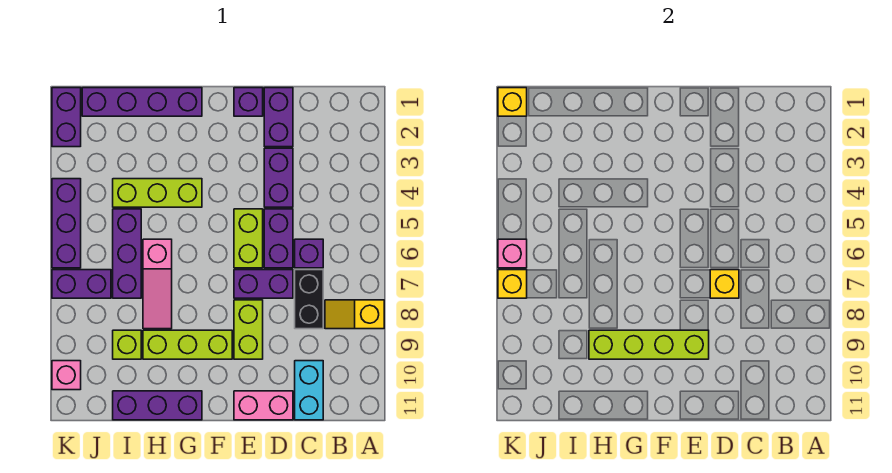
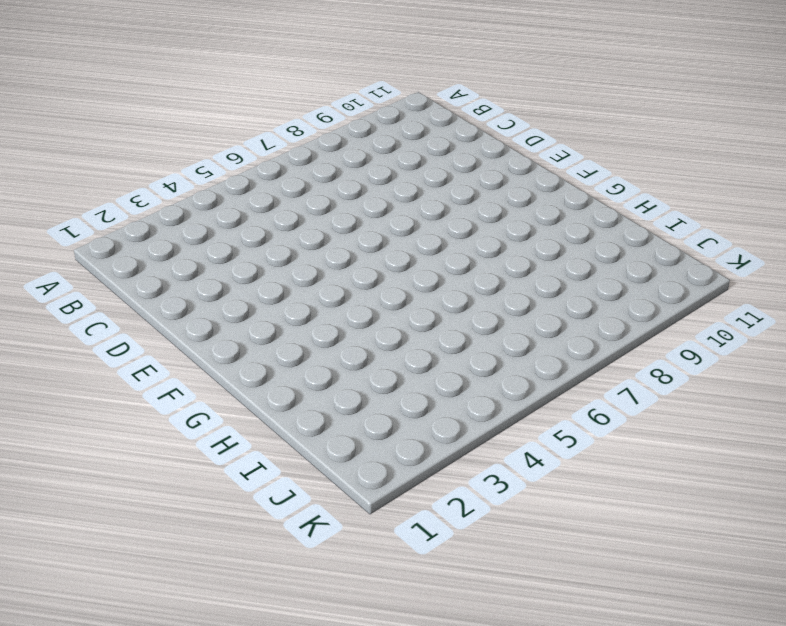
none -> yellow slope A8:B8 level 1 top A
none -> purple brick C6 level 1
none -> black brick C7:C8 level 1

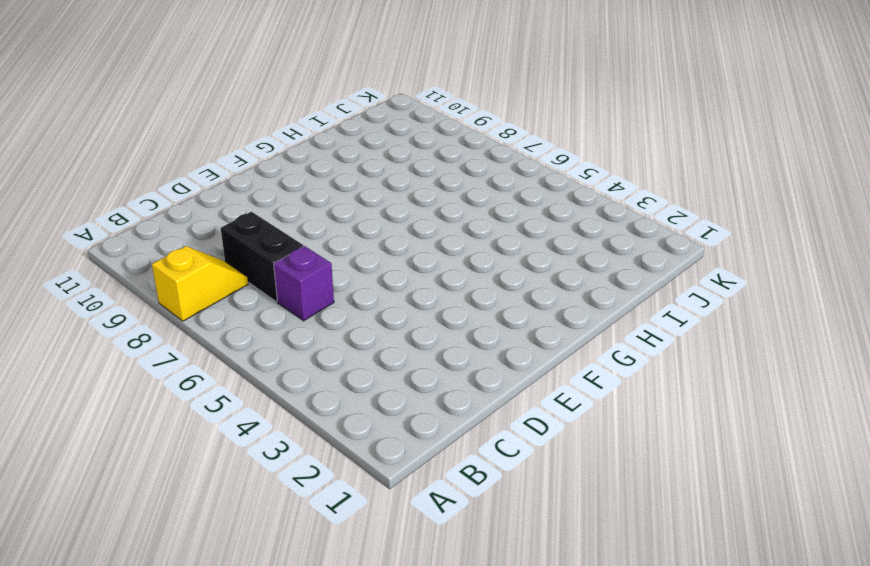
none -> cyan brick C10:C11 level 1
none -> purple brick D1:D2 level 1
none -> purple brick D3:D4 level 1

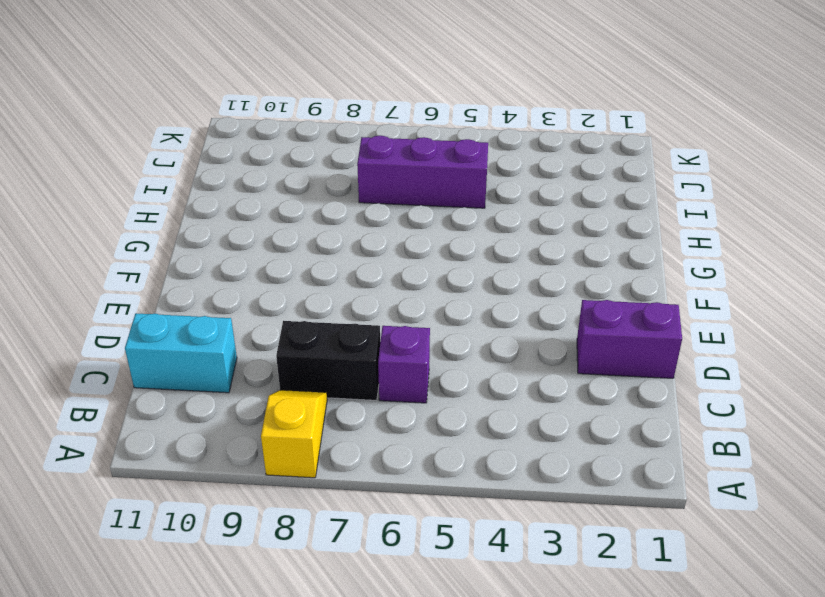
none -> purple brick D3:D4 level 1
none -> purple brick D5:D6 level 1
none -> purple brick D7:E7 level 1

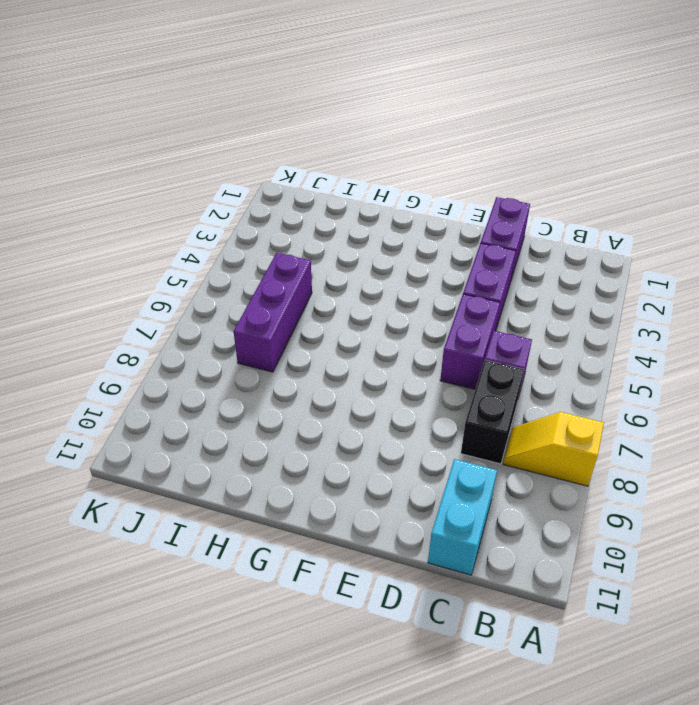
none -> purple brick D7:E7 level 1
none -> pink brick D11:E11 level 1
none -> purple brick E1 level 1

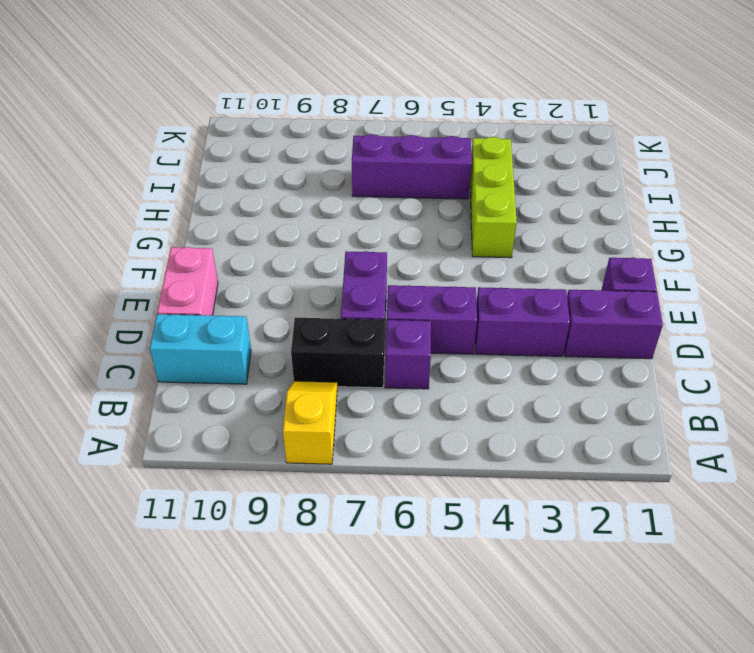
none -> lime brick E5:E6 level 1
none -> lime brick E8:E9 level 1
none -> lime brick F9:H9 level 1

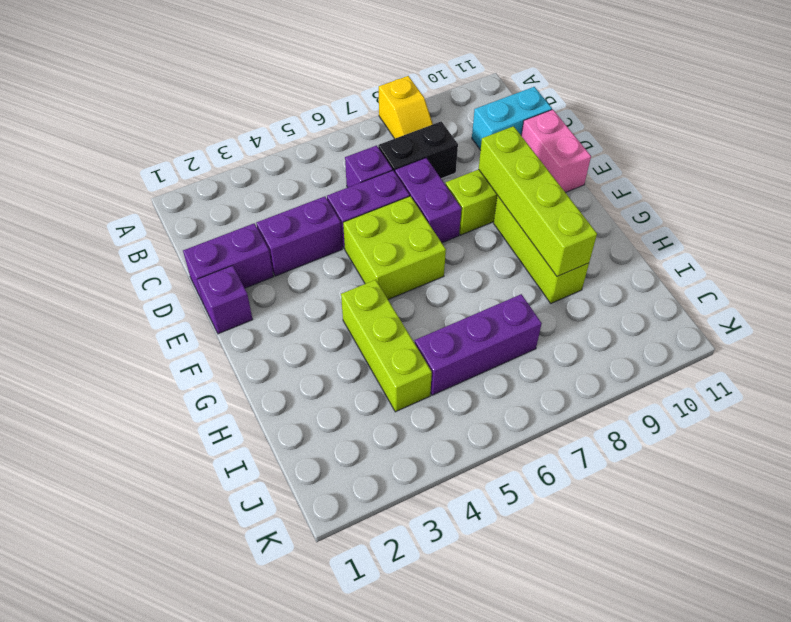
lime brick E5:F6 level 1 -> lime brick E5:E6 level 1
none -> purple brick G1:J1 level 1
none -> purple brick G11:I11 level 1
none -> pink slope H6:H8 level 1 top 6

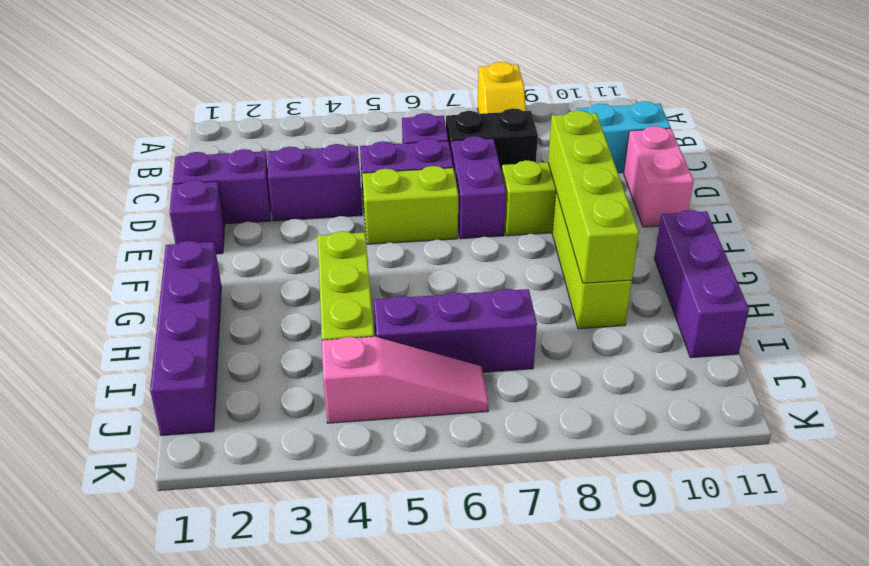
pink slope J4:J6 level 1 top 4 -> pink slope H6:H8 level 1 top 6
none -> lime brick I9 level 1
none -> purple brick J7:K7 level 1
none -> purple brick K1:K2 level 1

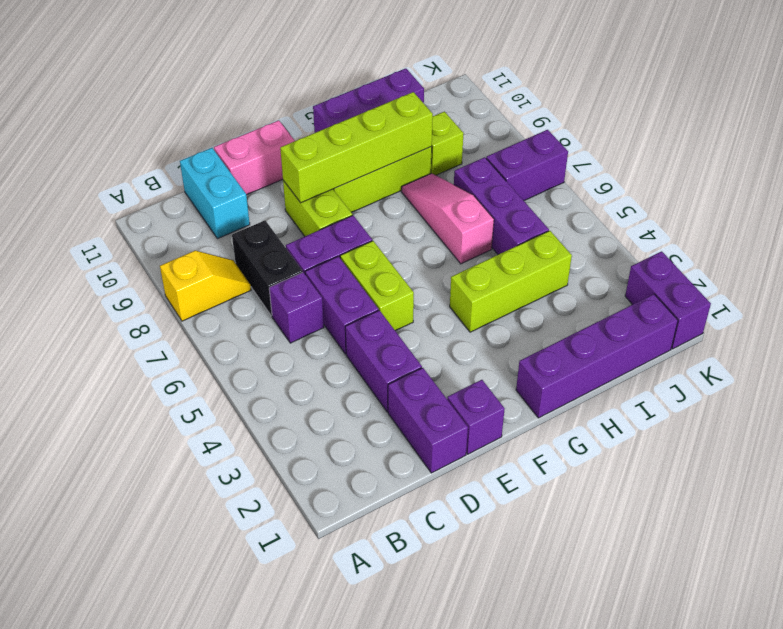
none -> purple brick K4:K6 level 1
none -> pink brick K10 level 1
none -> yellow brick D7 level 2

